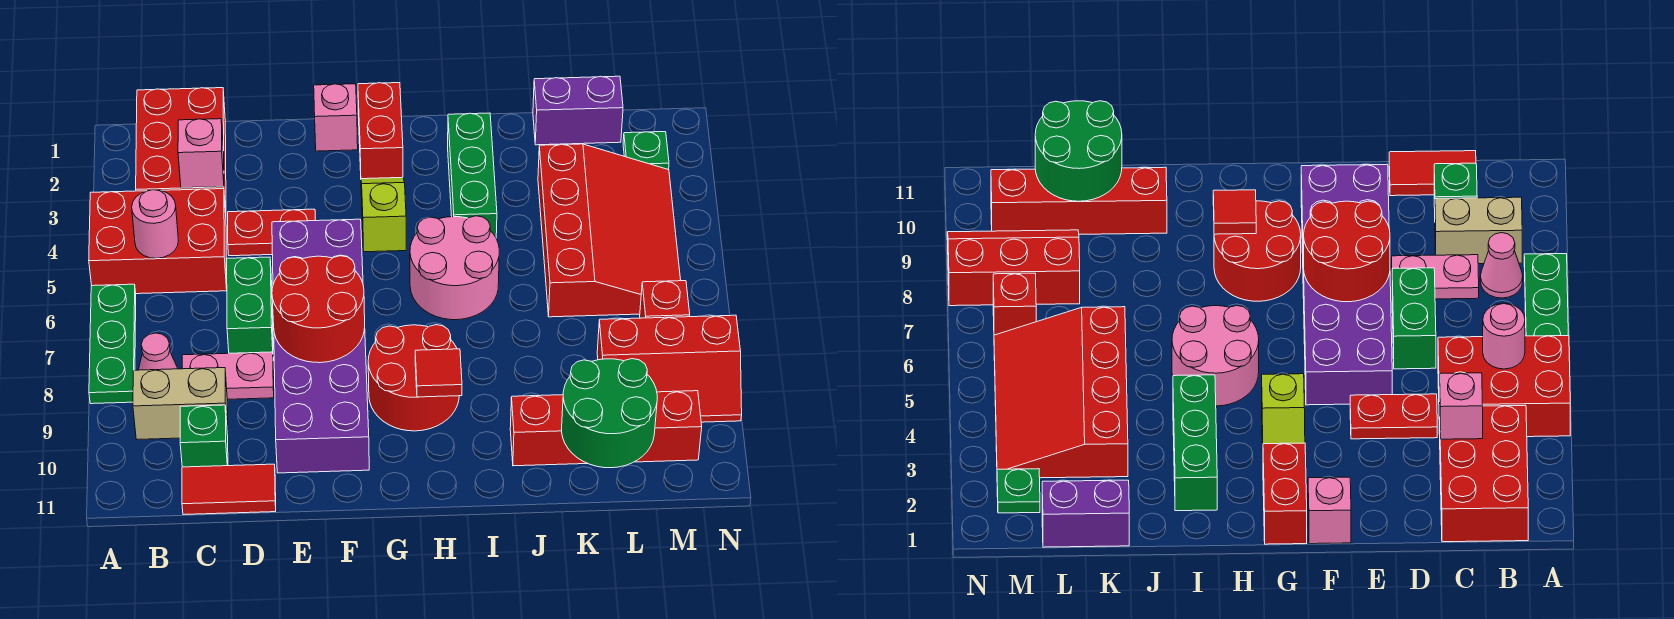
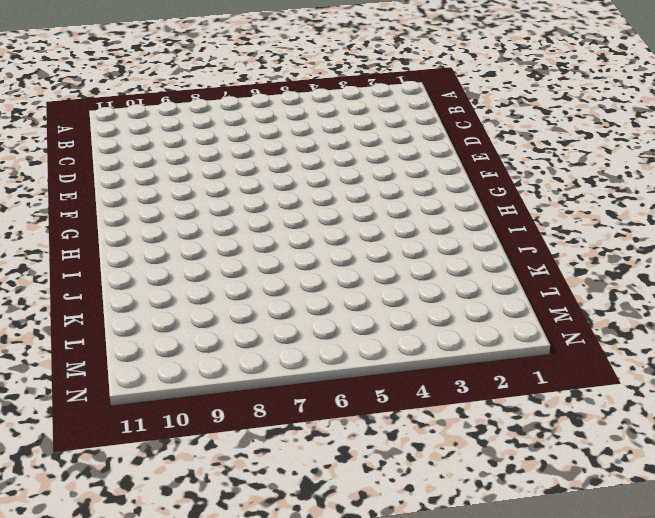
none -> red brick A4:C5 level 1
none -> green plate A6:A8 level 1
none -> red brick B1:C3 level 1

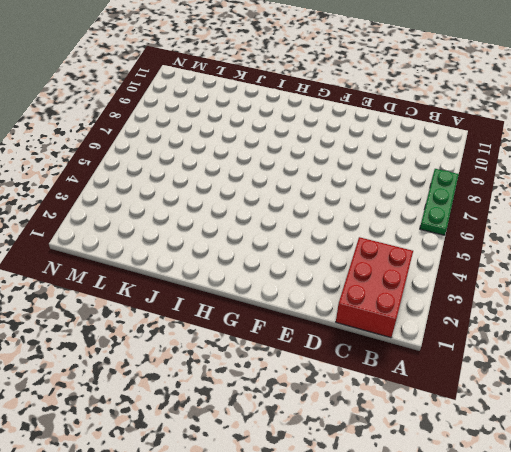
none -> red brick A4:C5 level 1
none -> pink cone B8 level 1
none -> tan brick B9:C9 level 1

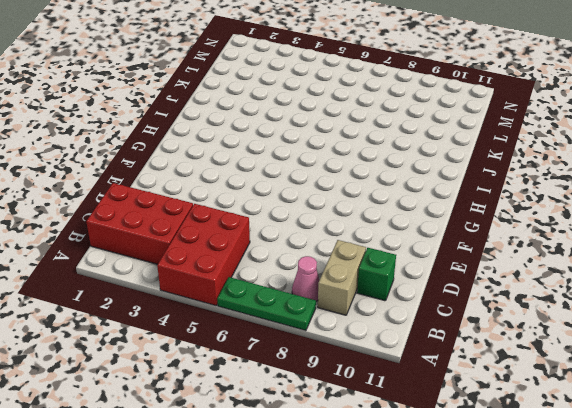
none -> pink plate C8:D8 level 1
none -> red tile C11:D11 level 1
none -> red plate D4:E4 level 1

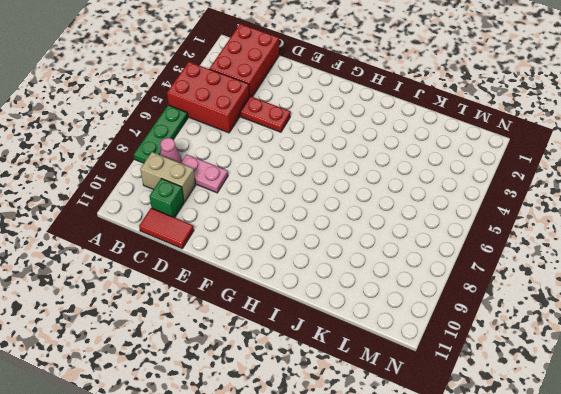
none -> green brick D6:D7 level 1
none -> purple brick E5:F10 level 1
none -> pink brick F1 level 1

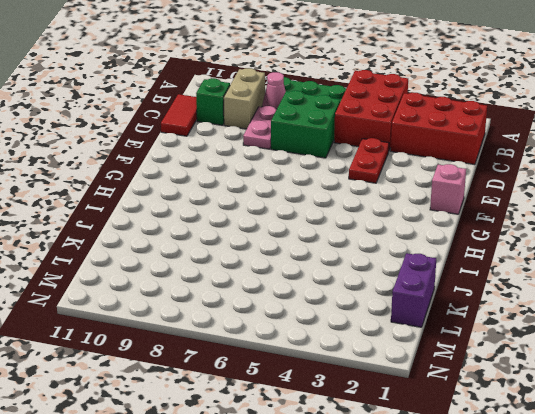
green brick C6:D7 level 1 -> green brick D6:D7 level 1
none -> purple brick E5:F10 level 1
none -> red brick G1:G2 level 1
none -> lime slope G3:G4 level 1 top 4

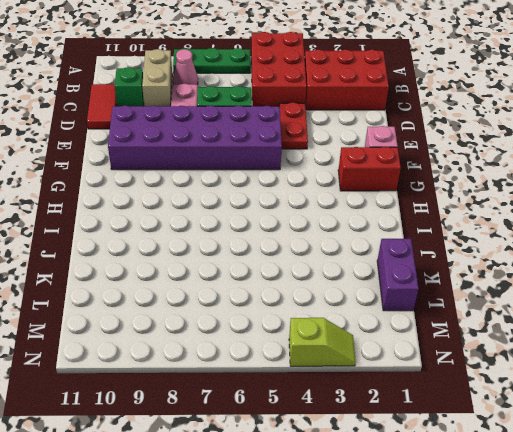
lime slope N3:N4 level 1 top 4 -> lime slope G3:G4 level 1 top 4
none -> red round brick G8:H9 level 1
none -> pink round brick H5:I6 level 1
none -> green brick I2:I4 level 1

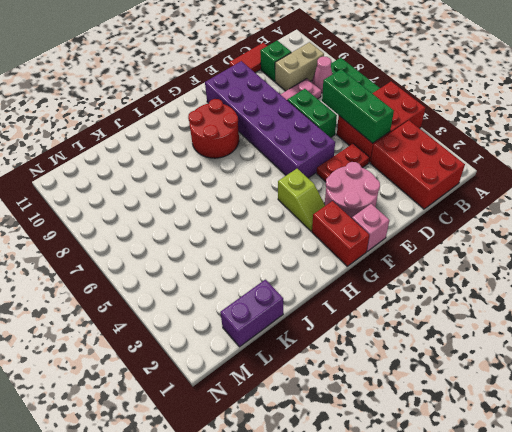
green brick C4:C6 level 2 -> green brick I2:I4 level 1
pink round brick E2:F3 level 1 -> pink round brick H5:I6 level 1
none -> red brick J10:M10 level 1
none -> red slope K3:M6 level 1 top K
none -> red slope L8:N9 level 1 top 8

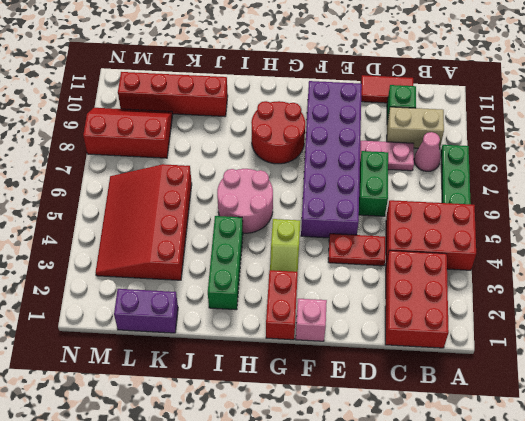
none -> green plate M2 level 1
none -> red brick M7 level 1
none -> pink round brick B5 level 2

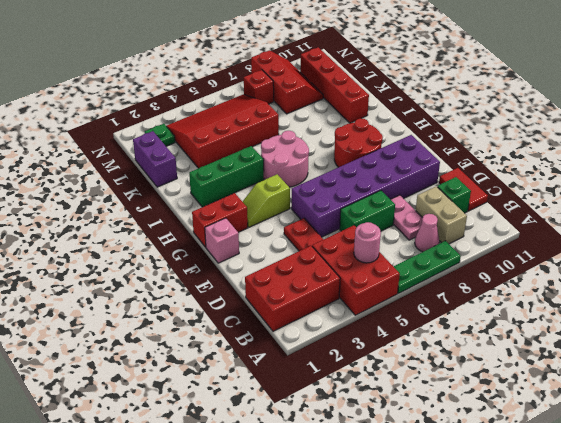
none -> pink brick C3 level 2
none -> red round brick E7:F8 level 2
none -> red tile H9 level 2

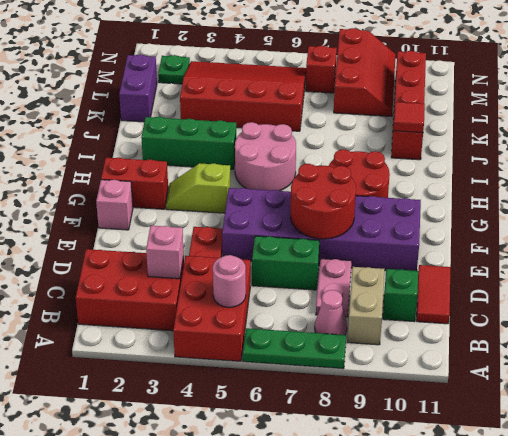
red tile J10 level 2 -> red tile H9 level 2
none -> green round brick K10:L11 level 2

